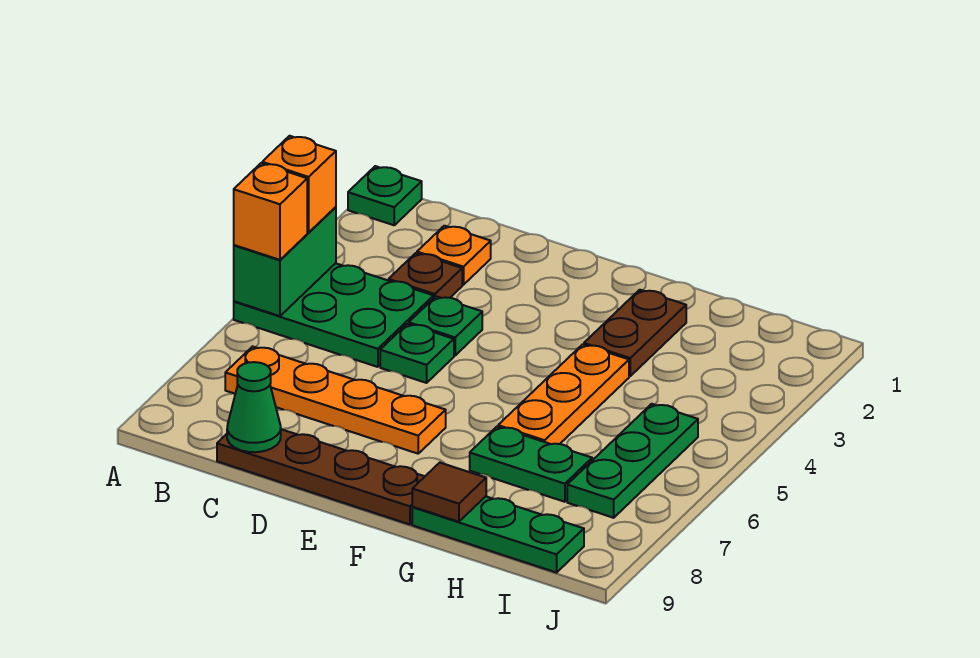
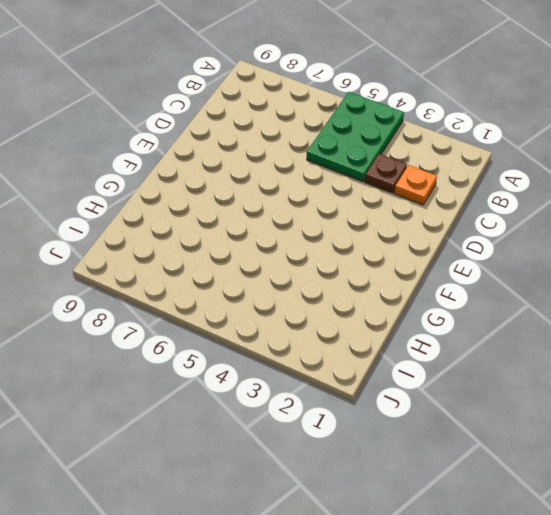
none -> green plate A1 level 1
none -> orange plate B7:E7 level 1
none -> brown plate C9:F9 level 1

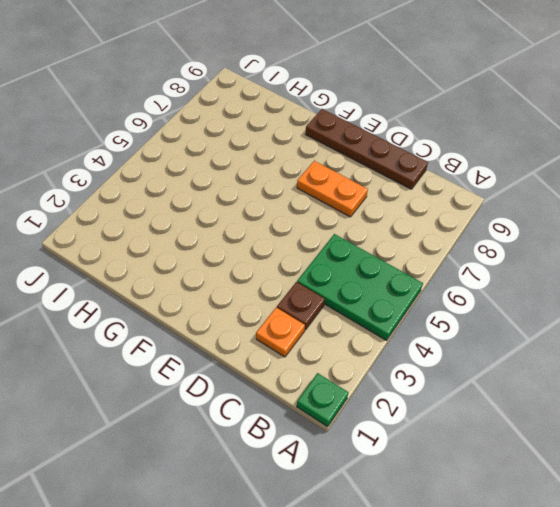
orange plate D7:E7 level 1 -> orange plate B7:E7 level 1
none -> green plate D4 level 1
none -> green plate D5 level 1
none -> brown plate G2:G3 level 1

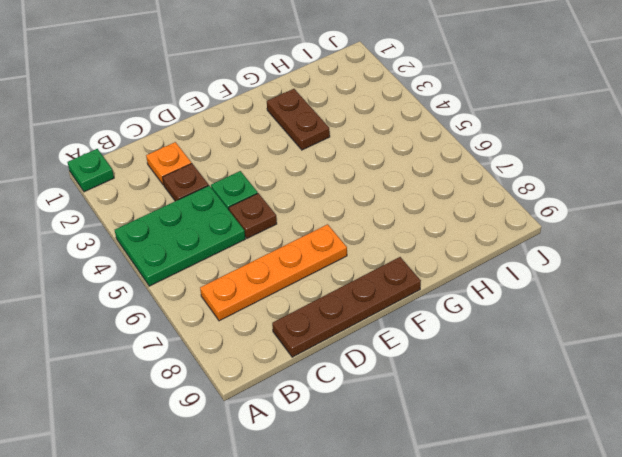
brown plate D5 level 1 -> green plate D5 level 1
none -> orange plate G4:G6 level 1
none -> green plate G7:H7 level 1
none -> green plate G9:I9 level 1

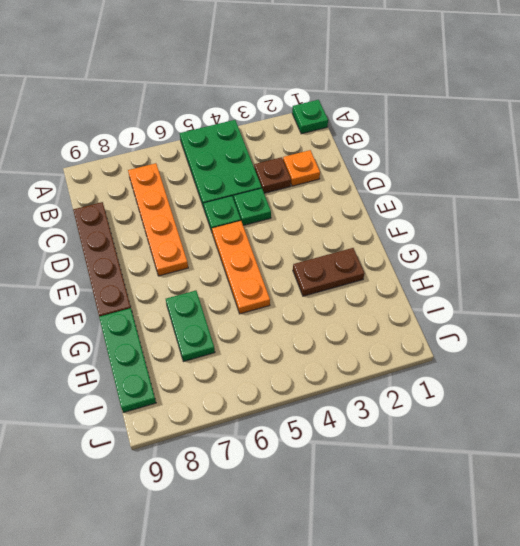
orange plate E5:G5 level 1 -> orange plate G4:G6 level 1
none -> green plate I5:I7 level 1
none -> green brick A4:A5 level 2
none -> green cone C9 level 2

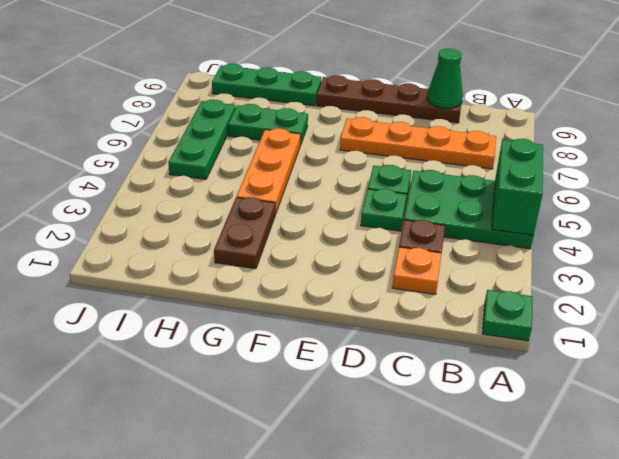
none -> brown tile G9 level 2
none -> orange brick A4 level 3
none -> orange brick A5 level 3

